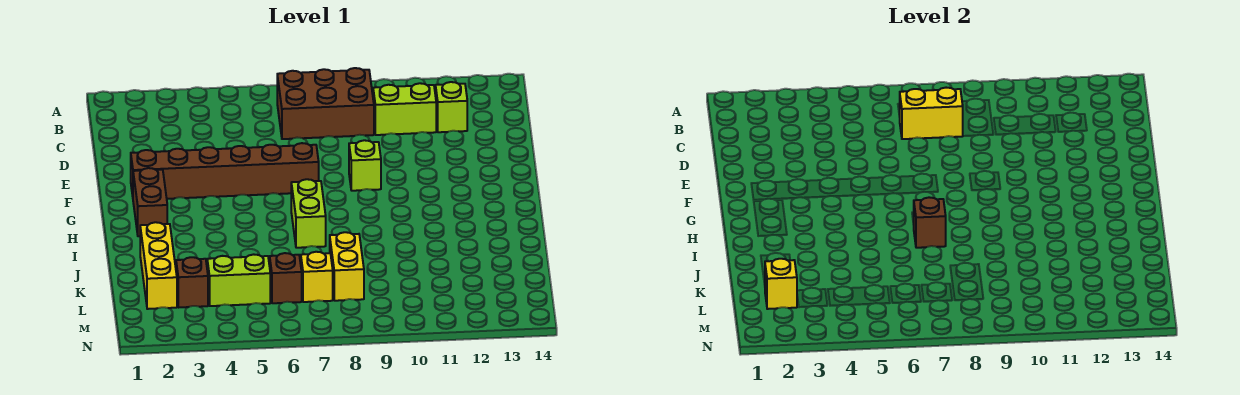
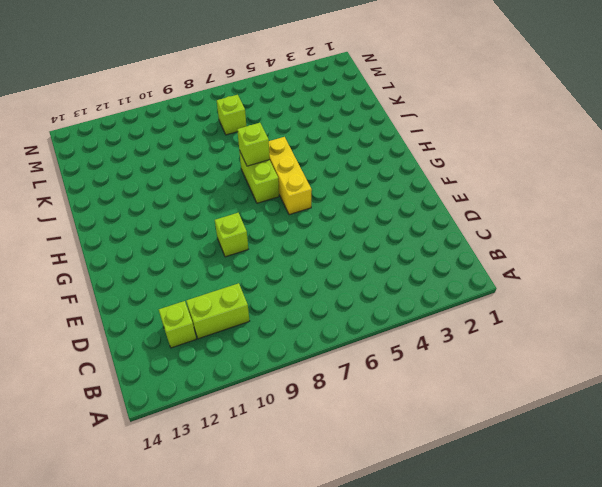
yellow brick G6:I6 level 1 -> yellow brick J2:L2 level 1
lime brick I7 level 2 -> brown brick I7 level 2
lime brick L7 level 1 -> yellow brick L7 level 1
none -> brown brick B7:C9 level 1
none -> brown brick F2:F7 level 1
none -> brown brick G2:H2 level 1

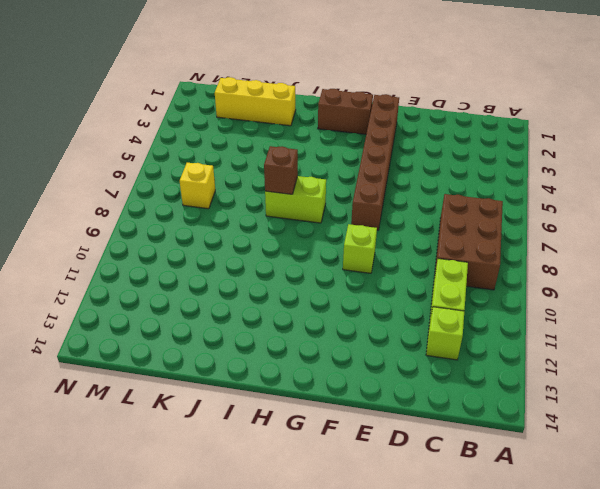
none -> yellow brick K8:L8 level 1
none -> brown brick L3 level 1
none -> lime brick L4:L5 level 1

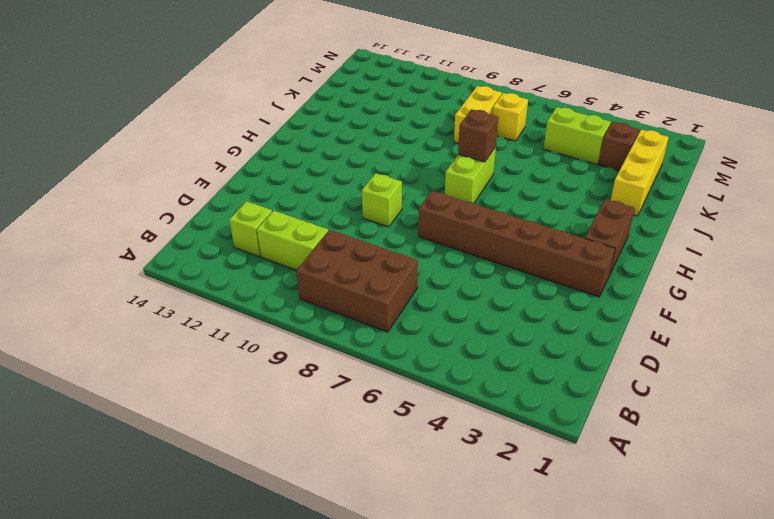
none -> brown brick L6 level 1
none -> yellow brick C7:C8 level 2
none -> yellow brick L2 level 2

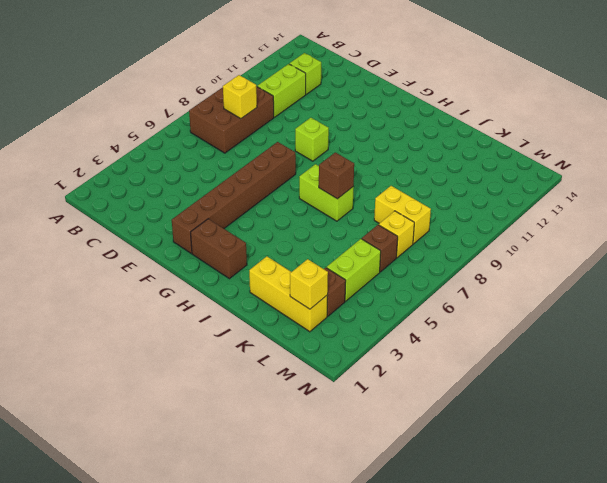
yellow brick C8 level 2 -> yellow brick C7:C8 level 2

